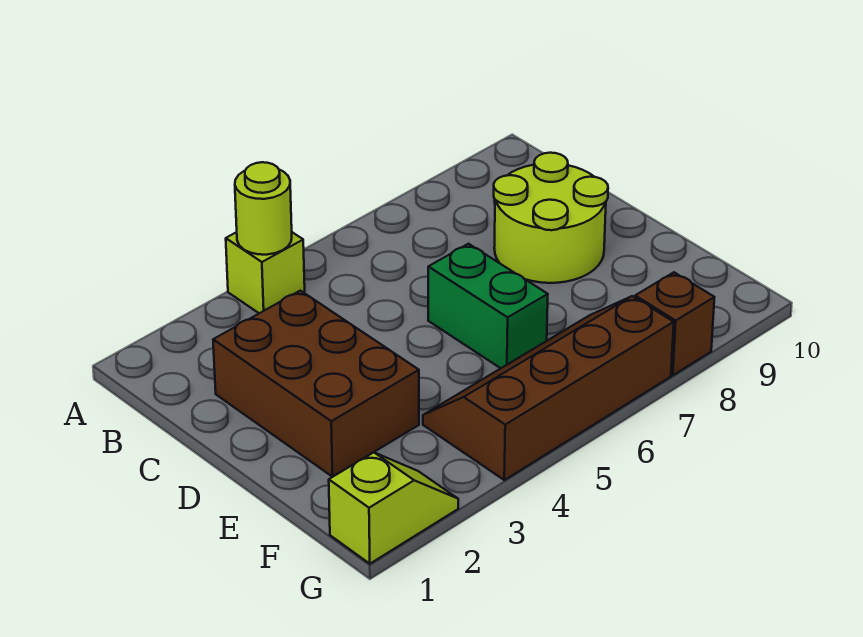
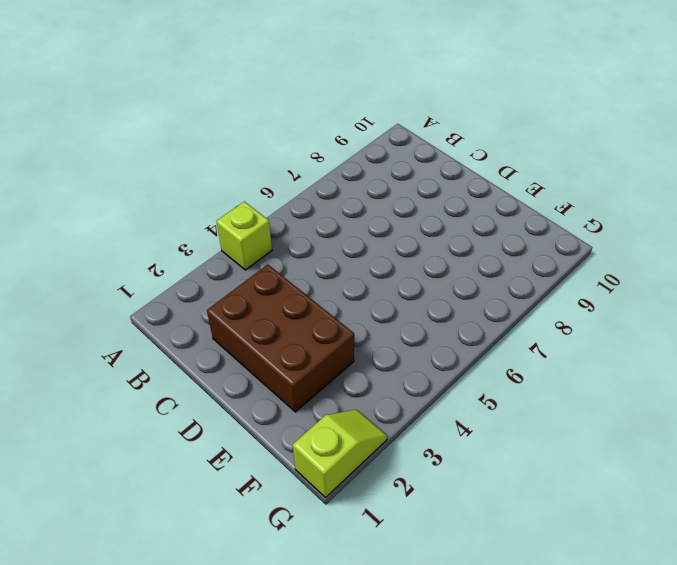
none -> lime round brick C8:D9 level 1
none -> green brick D6:E6 level 1

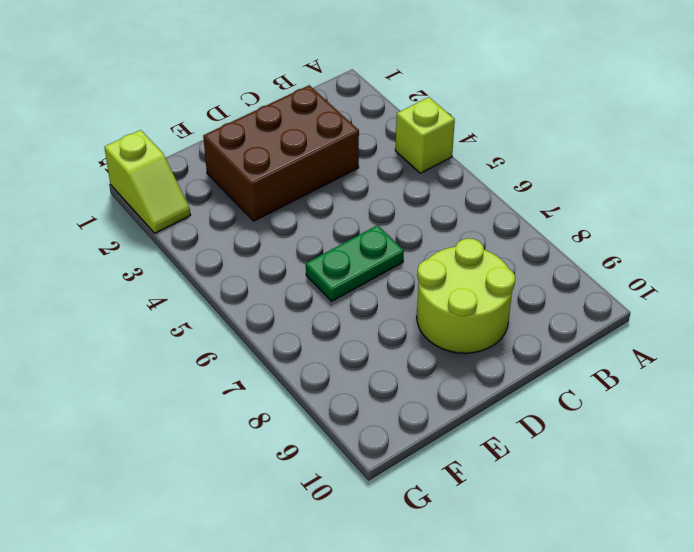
green plate D6:E6 level 1 -> green brick D6:E6 level 1
none -> brown slope F4:G7 level 1 top G
none -> brown brick G8 level 1

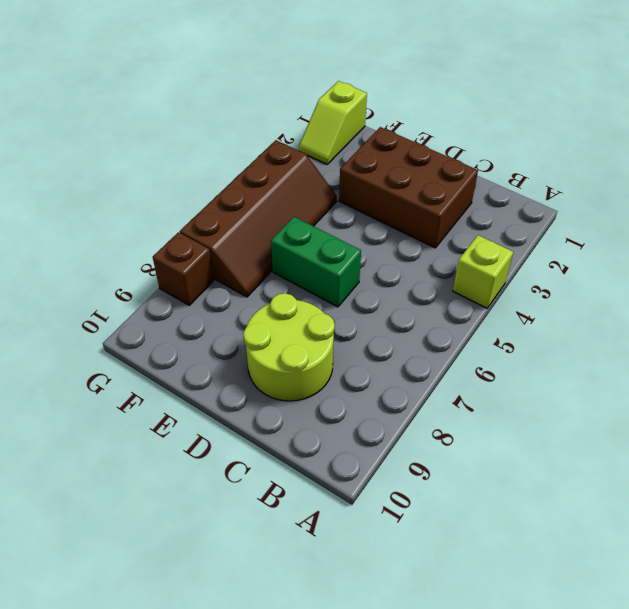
none -> lime round brick A4 level 2

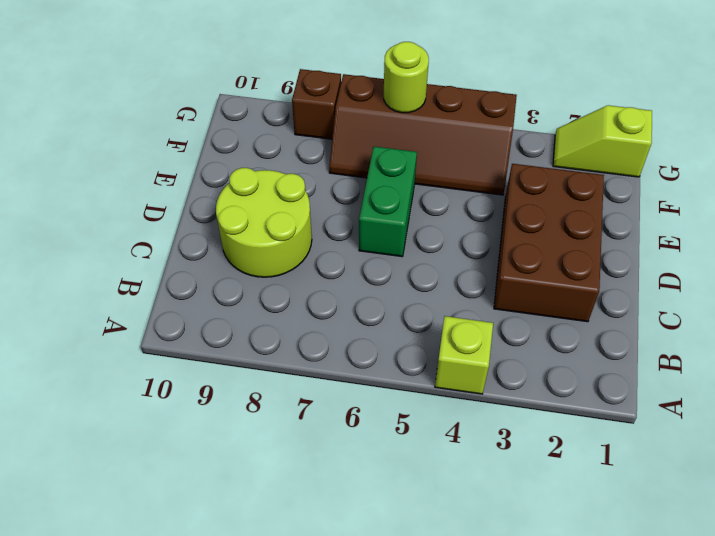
lime round brick G6 level 2 -> lime round brick A4 level 2

